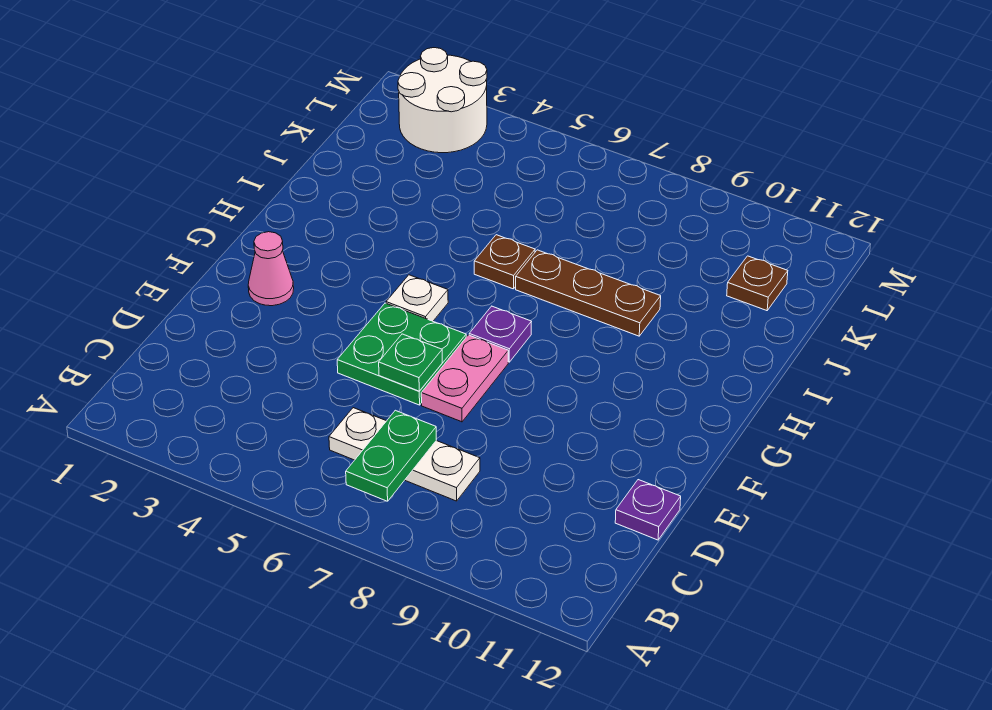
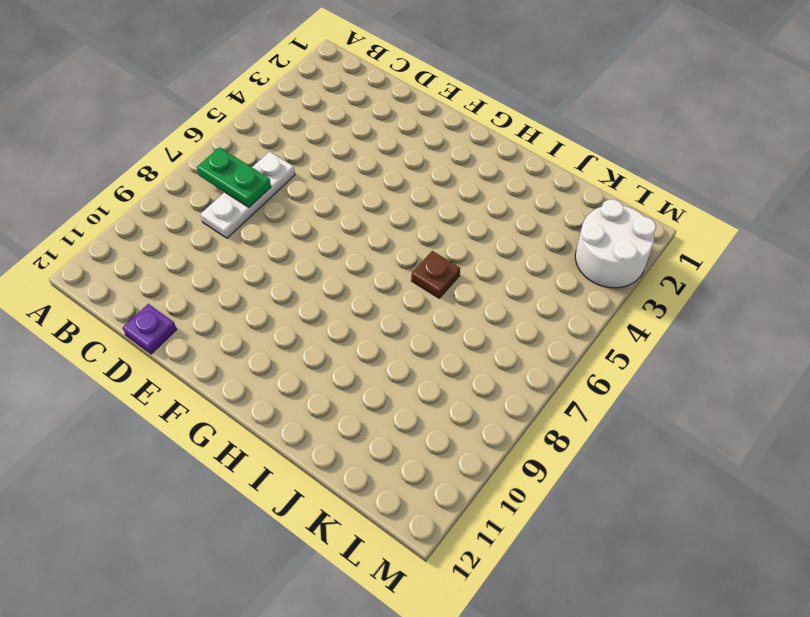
none -> green plate E5:F6 level 1
none -> pink plate E7:F7 level 1
none -> pink cone F2 level 1

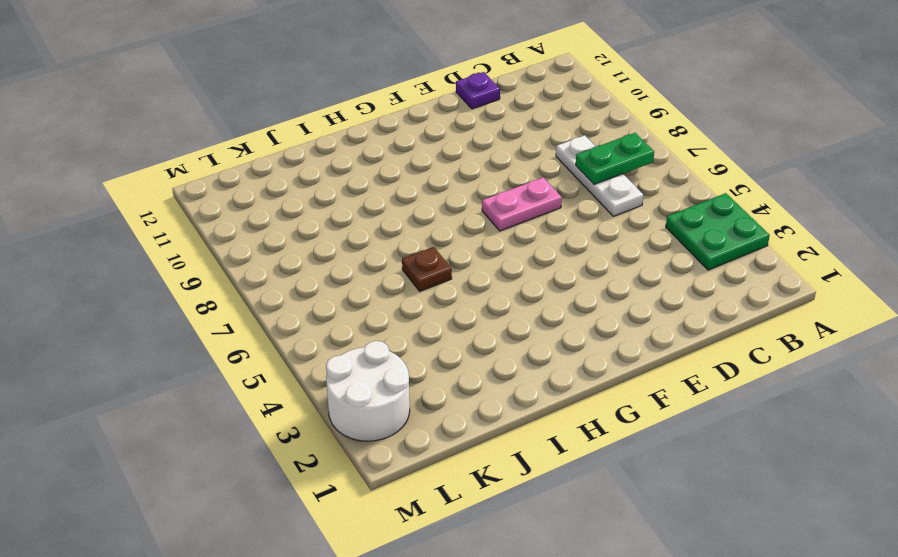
green plate A3:B4 level 1 -> green plate E5:F6 level 1
none -> pink cone F2 level 1
none -> white plate G5 level 1
none -> purple plate G7 level 1

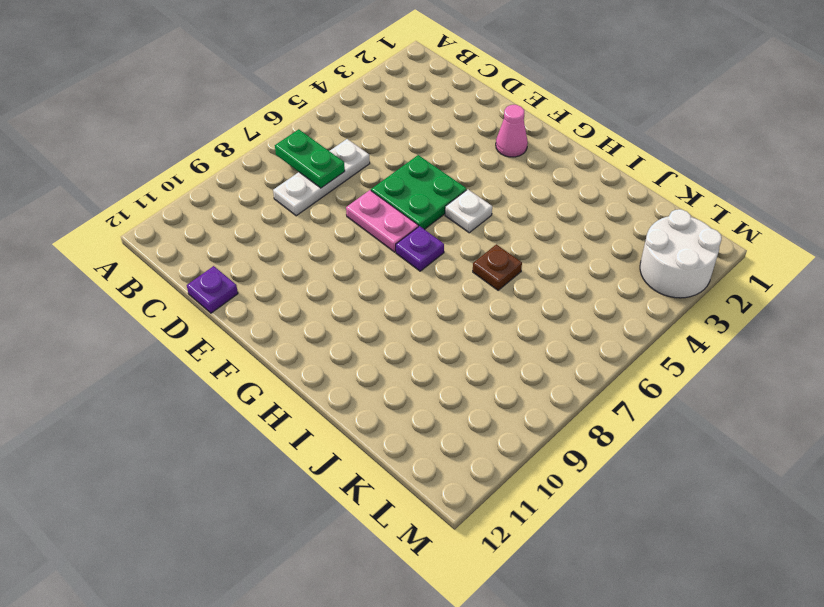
none -> brown plate I7:I9 level 1
none -> brown plate K11 level 1
none -> green plate E6 level 2

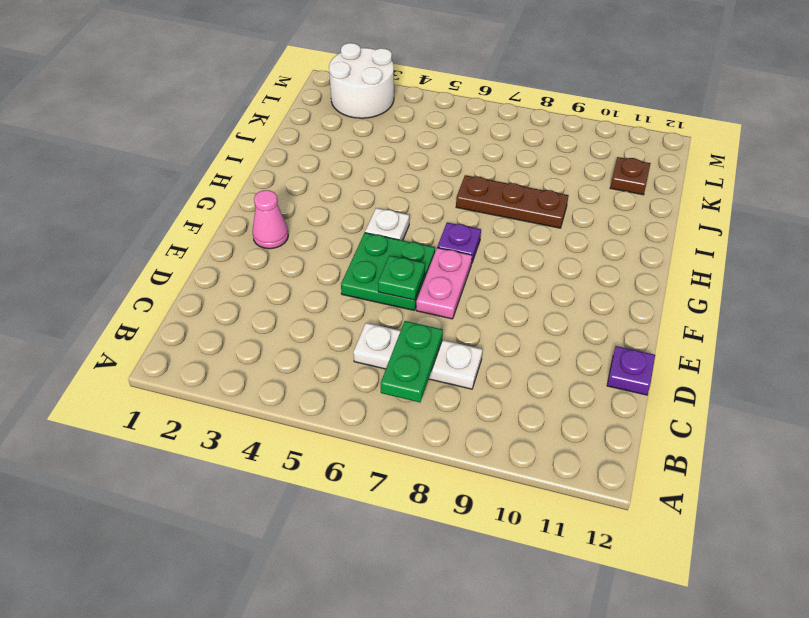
none -> brown plate I6 level 1

